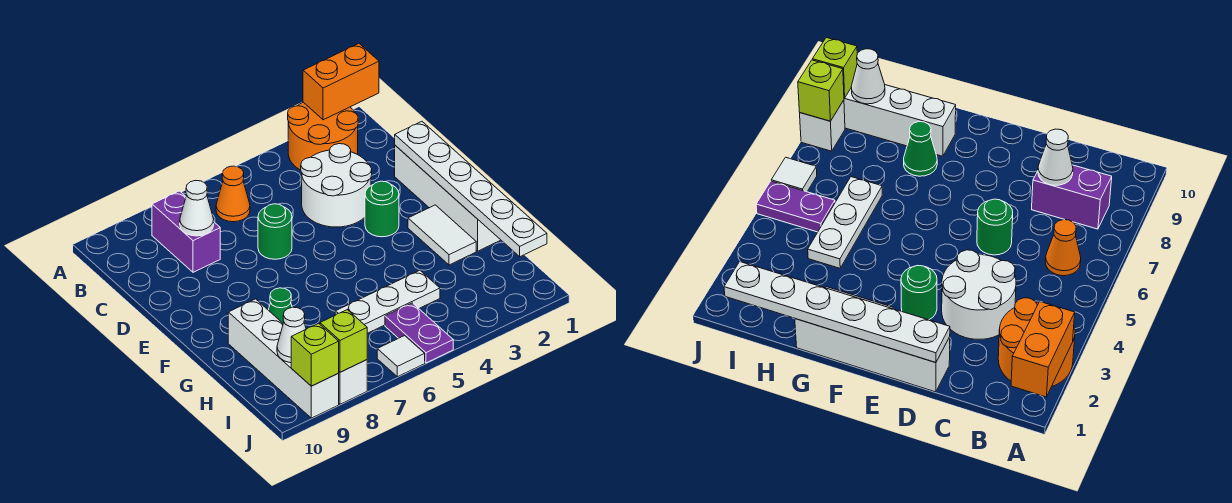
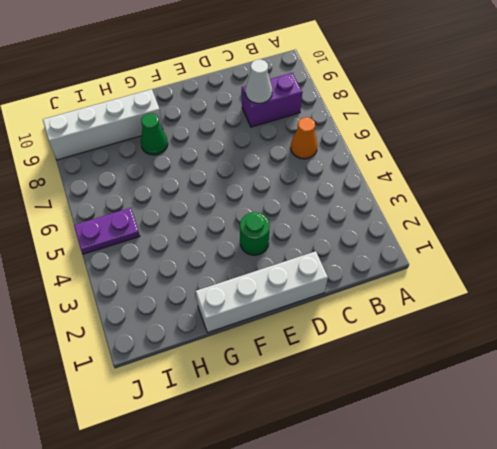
none -> orange round brick A2:B3 level 1
none -> white round brick C3:D4 level 1
none -> green round brick D6 level 1

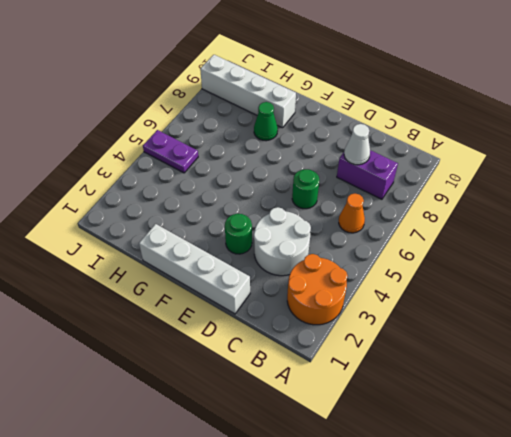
none -> white tile F2:G2 level 1
none -> white plate H4:H6 level 1
none -> white tile J6 level 1

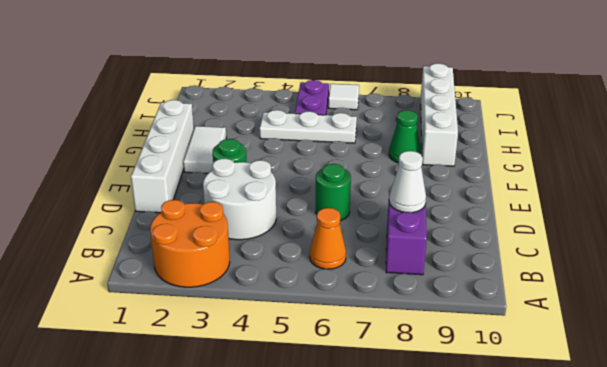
none -> white brick J8 level 1
none -> orange brick A1:A2 level 2
none -> white plate D1:I1 level 2

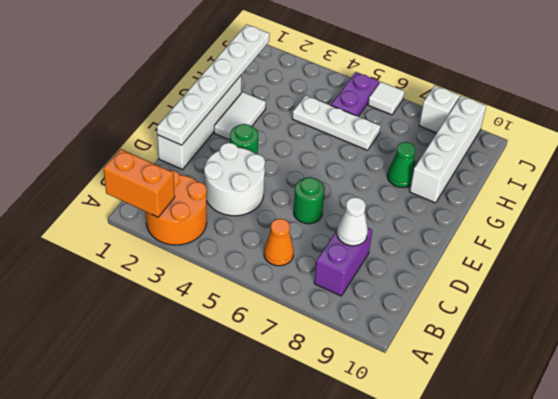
none -> white cone I9 level 2
none -> lime brick J8 level 2
none -> lime brick J9 level 2

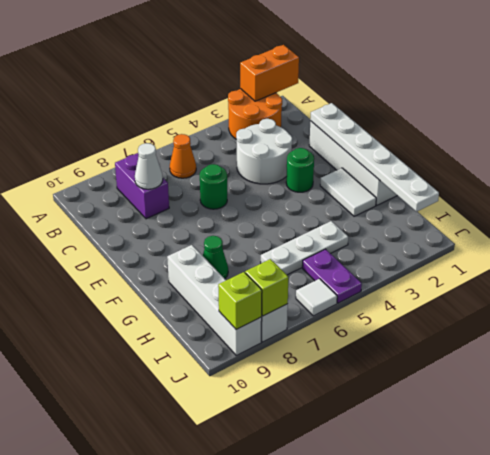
none -> white cone I9 level 2

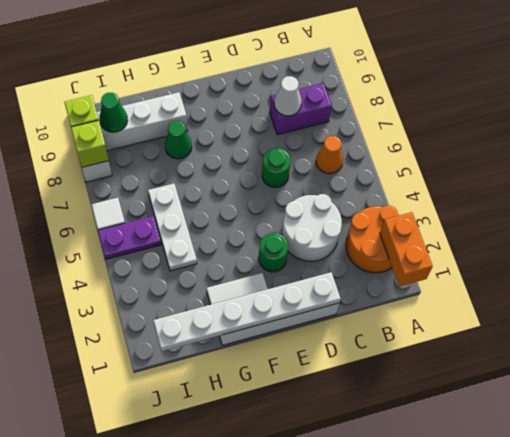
green cone I9 level 2 -> white cone I9 level 2

